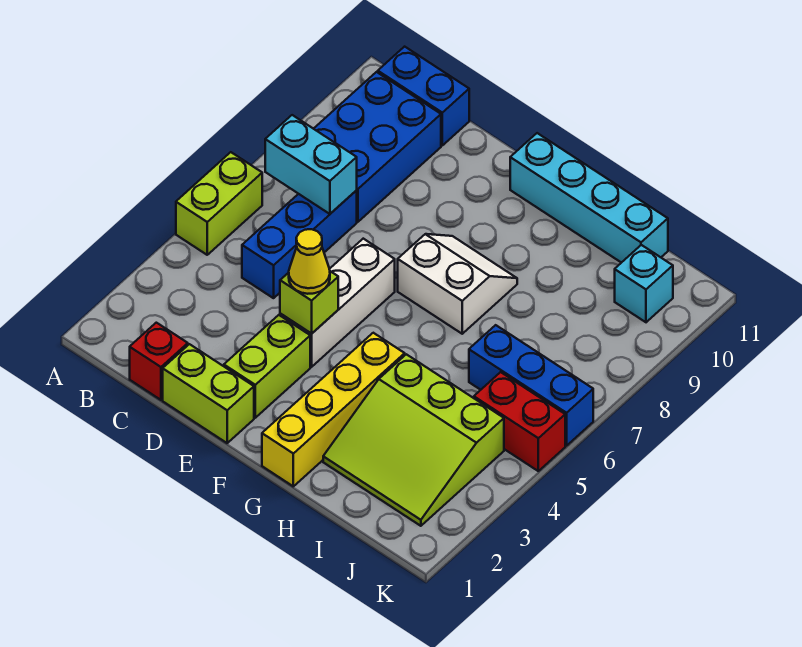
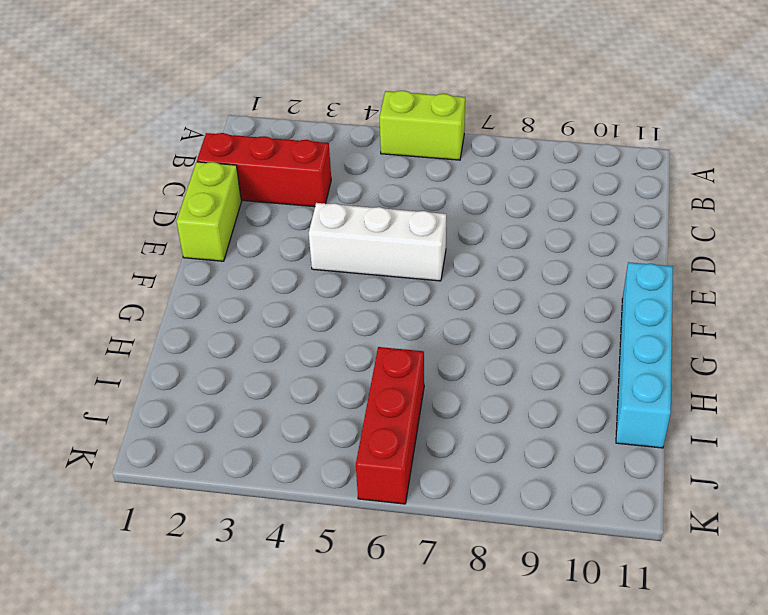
red brick C1:C3 level 1 -> red brick C1 level 1
red brick I6:K6 level 1 -> blue brick I6:K6 level 1
none -> blue brick B8:C10 level 1
none -> blue brick B11:C11 level 1
none -> blue brick C5:C7 level 1

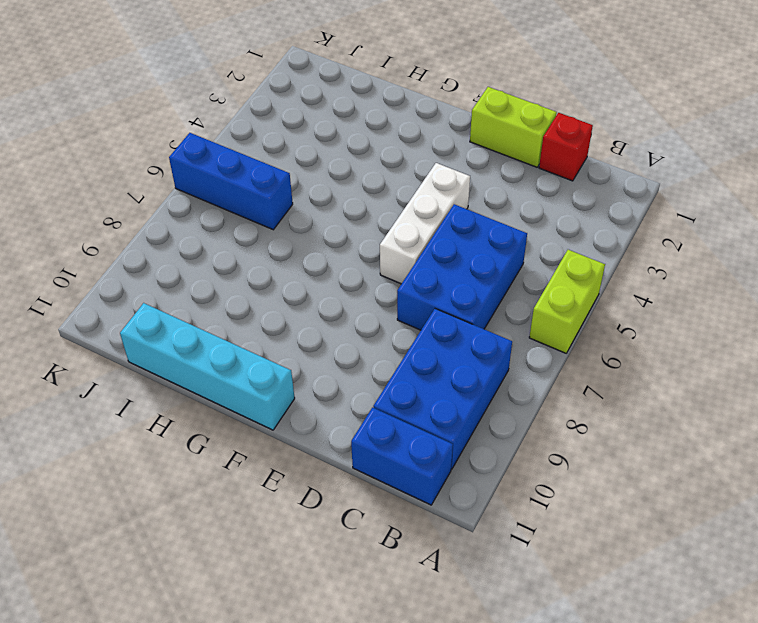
blue brick C5:D7 level 1 -> blue brick C5:C7 level 1
none -> lime brick E2:E3 level 1
none -> white slope F7:G8 level 1 top 7
none -> yellow brick G1:G4 level 1

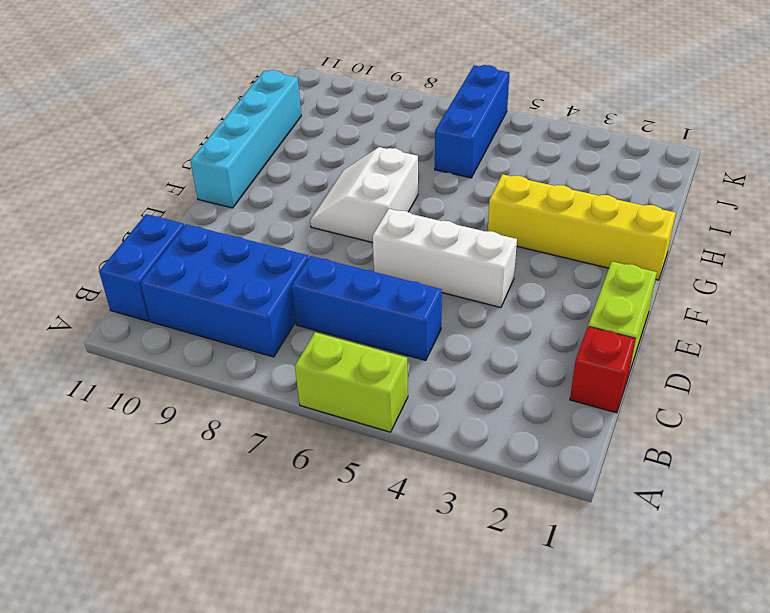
none -> lime brick E2:E3 level 1
none -> lime slope H2:J4 level 1 top 4
none -> red brick J5:K5 level 1

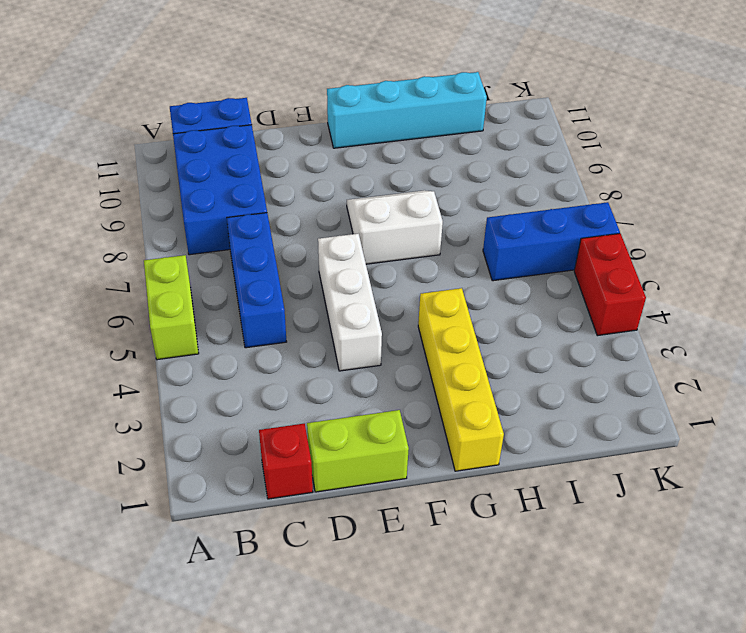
red brick K4:K5 level 1 -> red brick J5:K5 level 1
none -> lime brick E2:E3 level 1
none -> lime slope H2:J4 level 1 top 4
none -> cyan brick J10 level 1

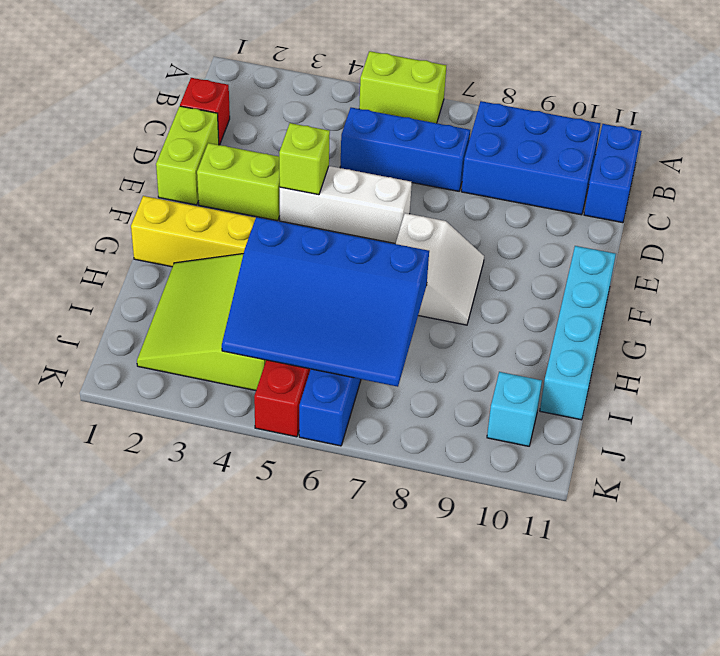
blue slope H4:J7 level 2 top H -> none
none -> cyan brick B7:C7 level 2
none -> yellow cone E4 level 3

